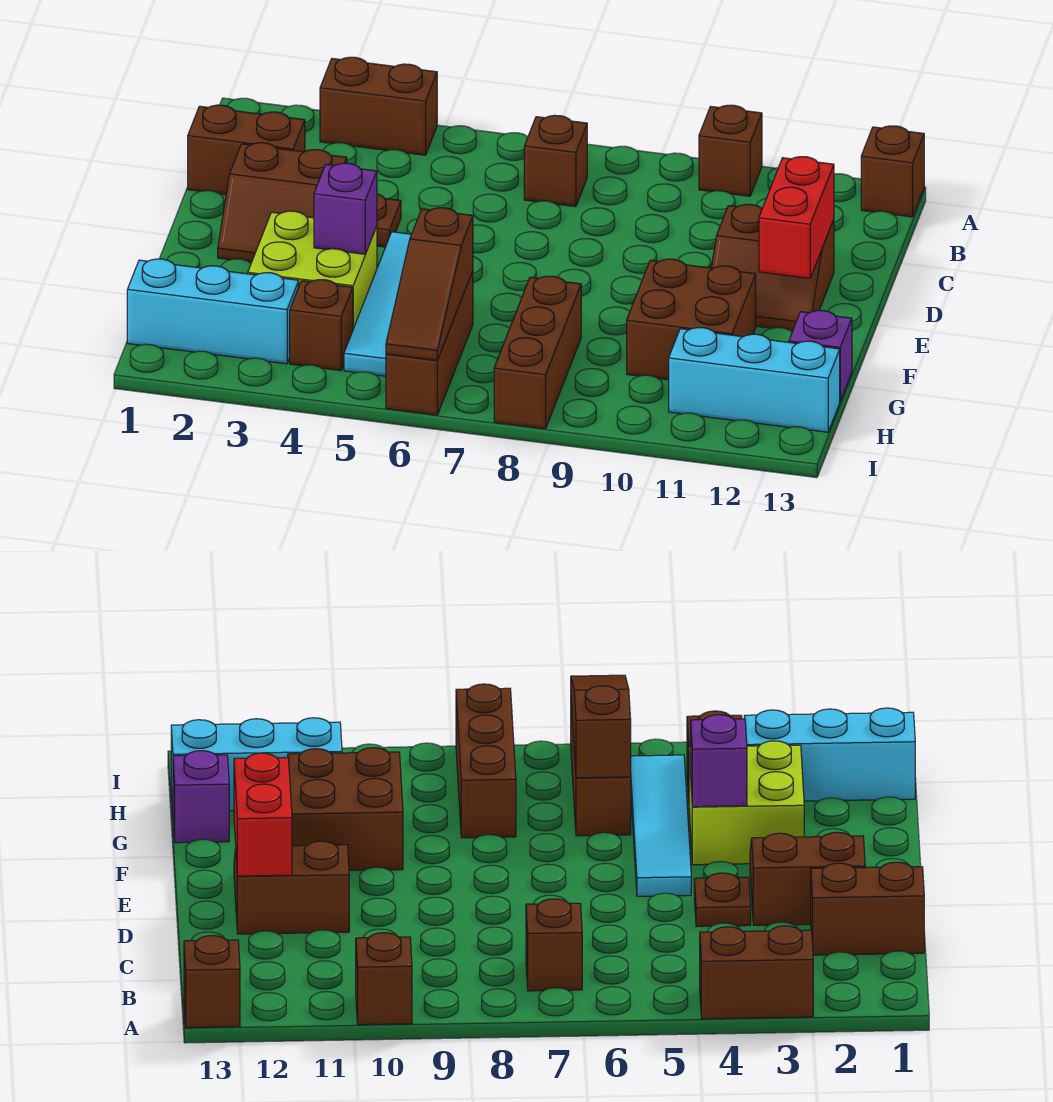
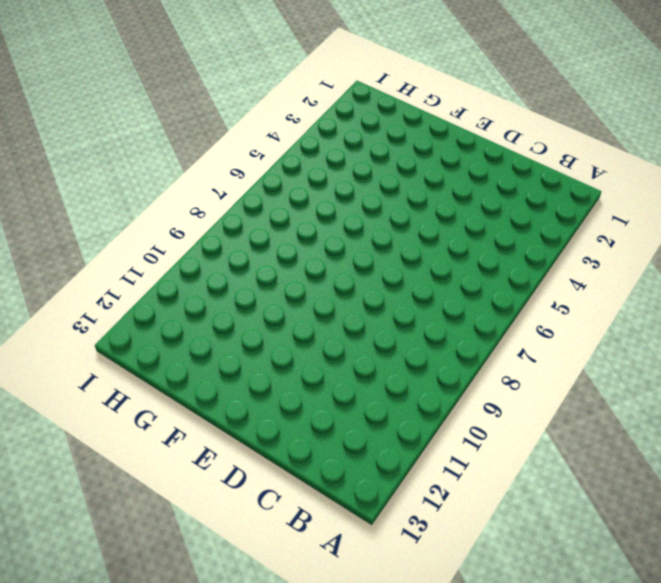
none -> brown brick A3:A4 level 1
none -> brown brick A10 level 1
none -> brown brick A13 level 1

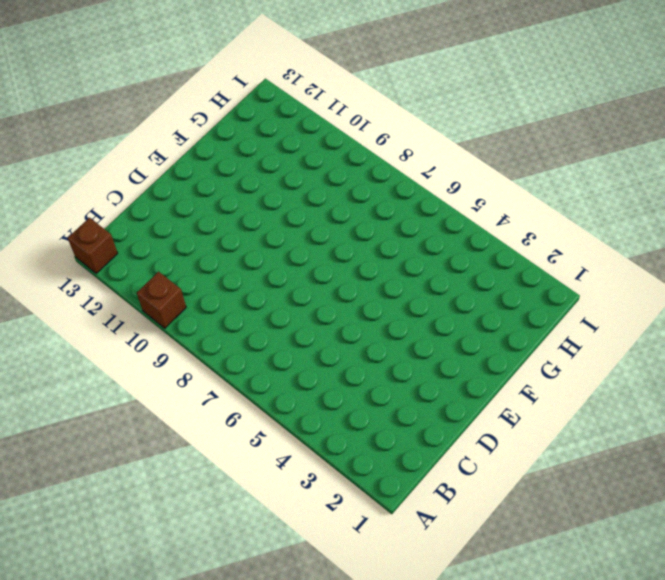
none -> brown brick A3:A4 level 1
none -> brown brick B7 level 1
none -> brown brick C1:C2 level 1

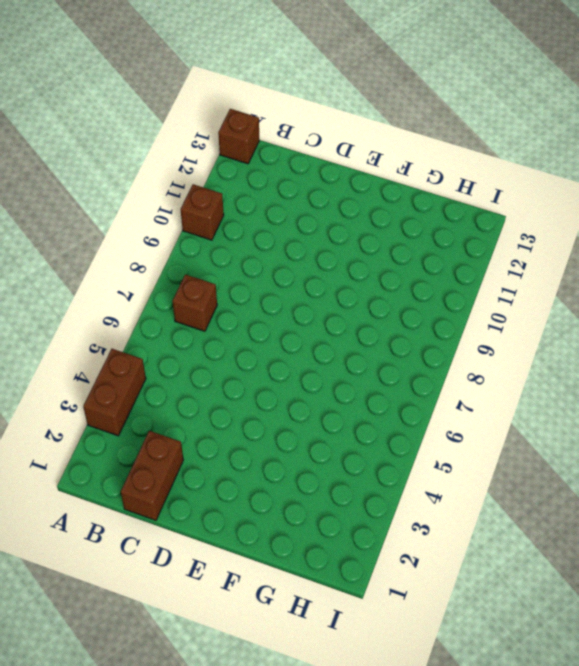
none -> brown slope D2:E3 level 1 top D
none -> brown plate D4 level 1
none -> brown slope D11:E12 level 1 top D

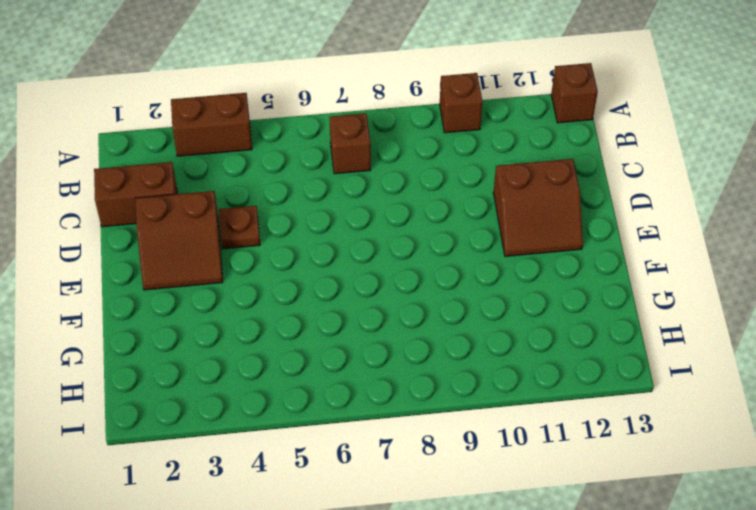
none -> cyan tile E5:H5 level 1
none -> lime brick F3:G4 level 1
none -> brown brick F10:G11 level 1

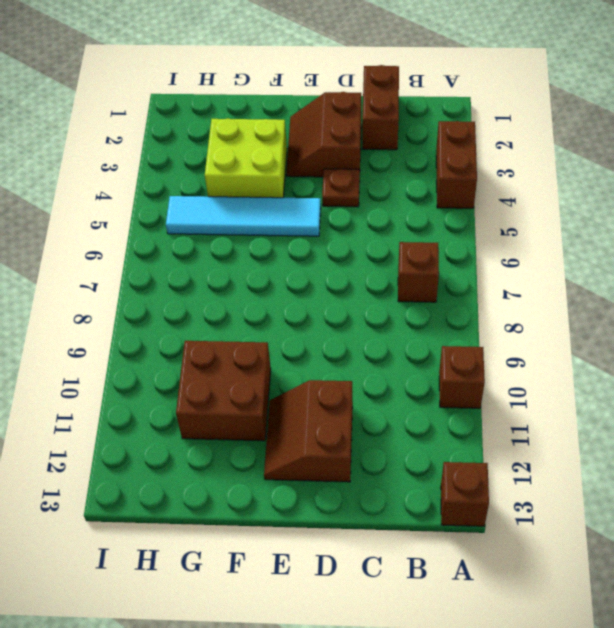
none -> brown brick G6:I6 level 1
none -> brown brick G8:I8 level 1
none -> purple brick G13 level 1

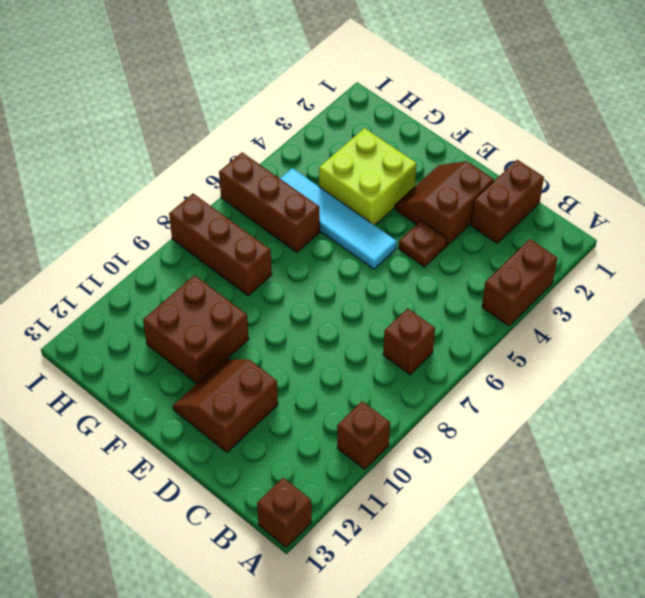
none -> purple brick G13 level 1
none -> cyan brick H1:H3 level 1
none -> brown brick H4 level 1

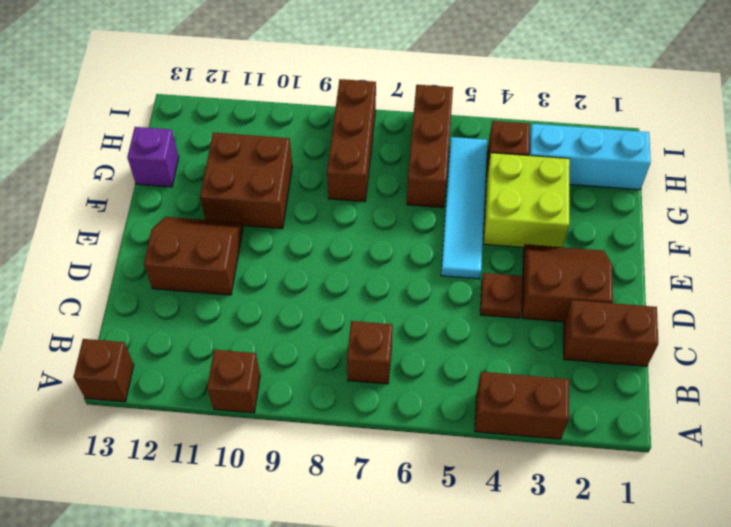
none -> cyan brick H11:H13 level 1
none -> red brick D12:E12 level 2
none -> purple brick F4 level 2

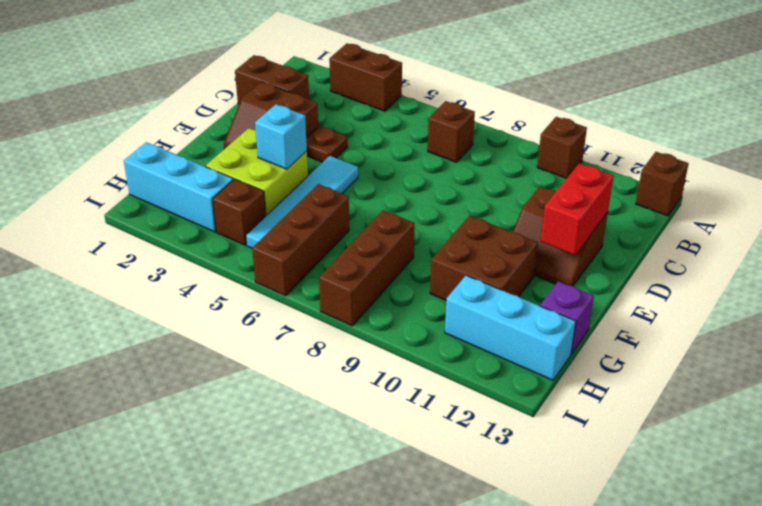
cyan brick F4 level 2 -> purple brick F4 level 2
none -> brown slope G6:I6 level 2 top G

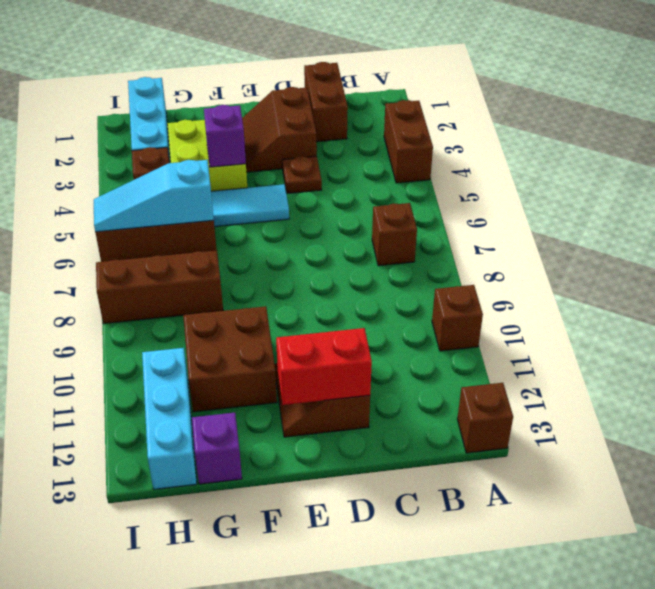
cyan slope G6:I6 level 2 top G -> brown slope G6:I6 level 2 top G

